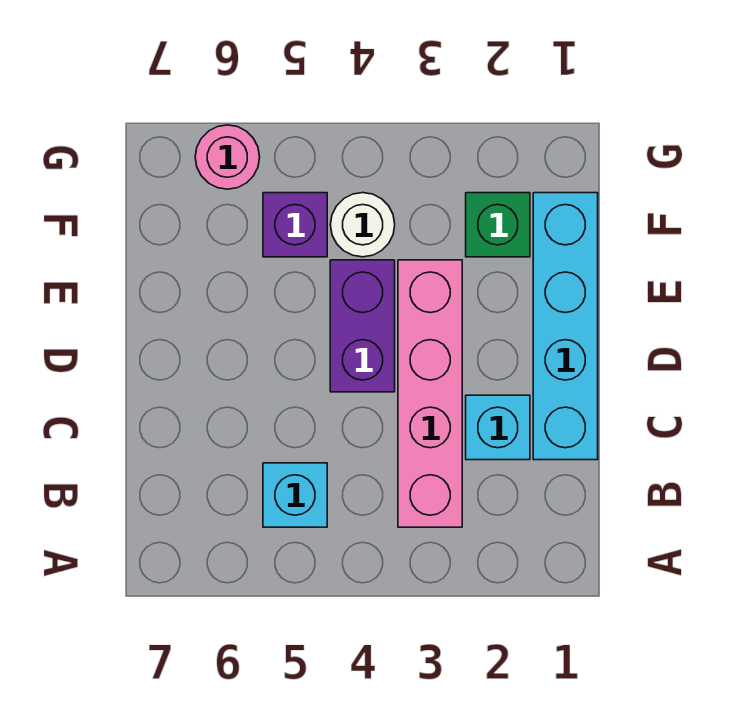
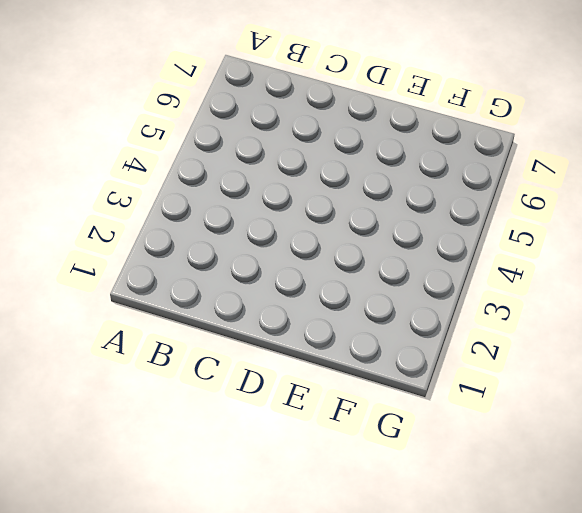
none -> pink brick B3:E3 level 1
none -> cyan brick B5 level 1

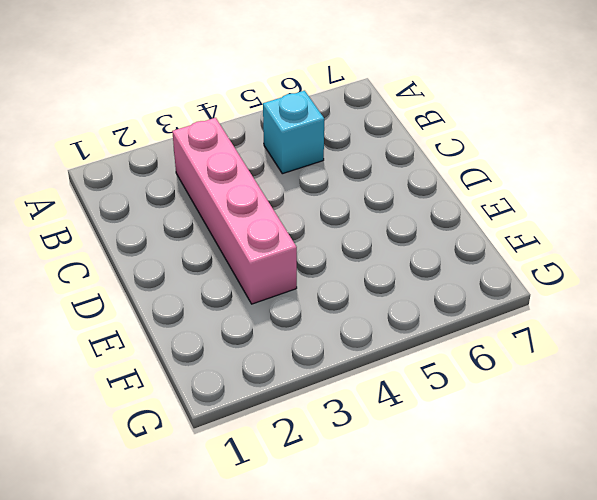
none -> cyan brick C1:F1 level 1
none -> cyan brick C2 level 1

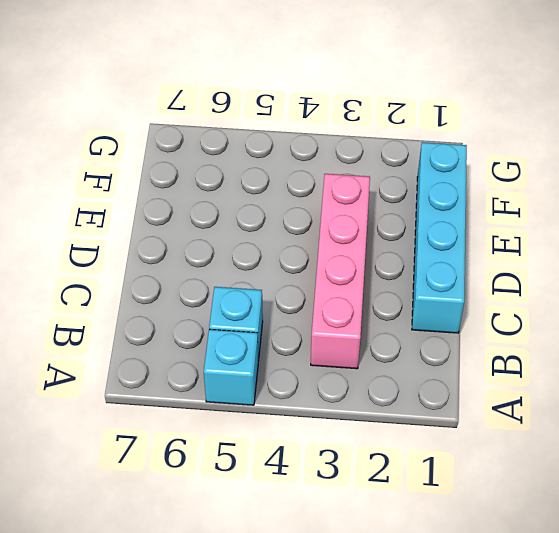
cyan brick A5 level 1 -> cyan brick C2 level 1
none -> purple brick D4:E4 level 1
none -> green brick F2 level 1

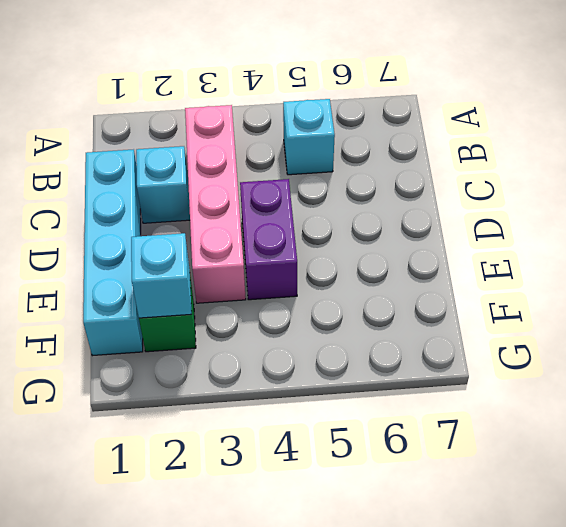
cyan brick F2 level 2 -> none
none -> white round brick F4 level 1
none -> purple brick F5 level 1

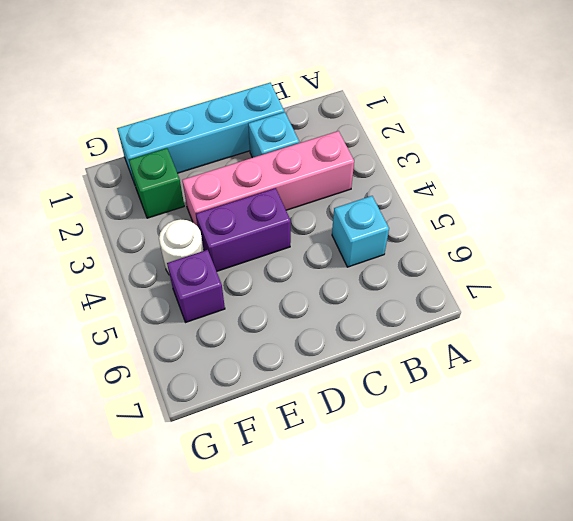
none -> pink round brick G6 level 1

